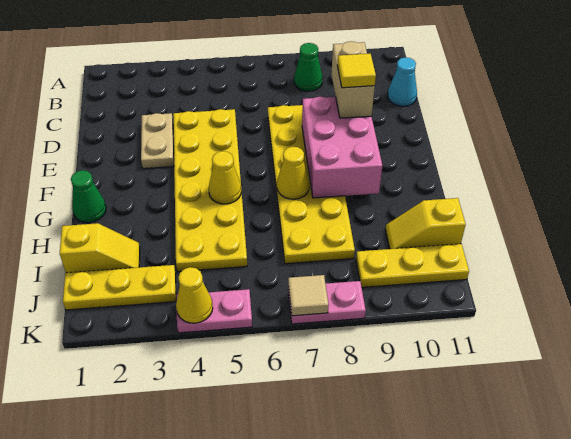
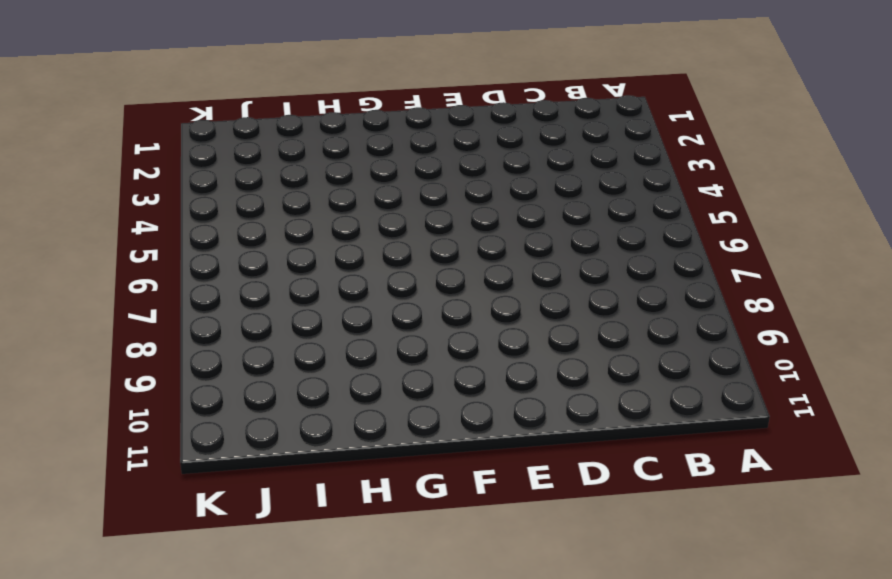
none -> green cone B8 level 1
none -> cyan cone C11 level 1
none -> tan plate D3:E3 level 1

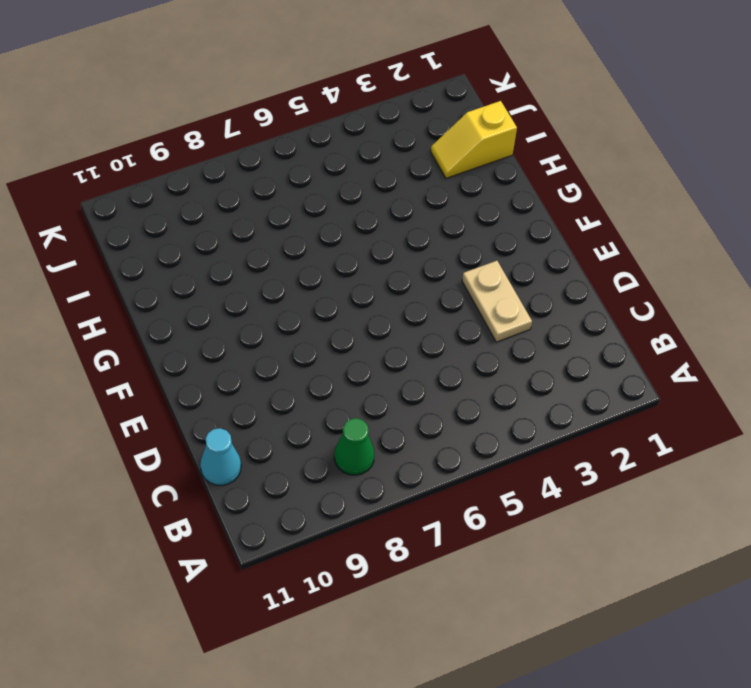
none -> yellow plate D4:I5 level 1
none -> yellow plate D7:I8 level 1
none -> green cone G1 level 1

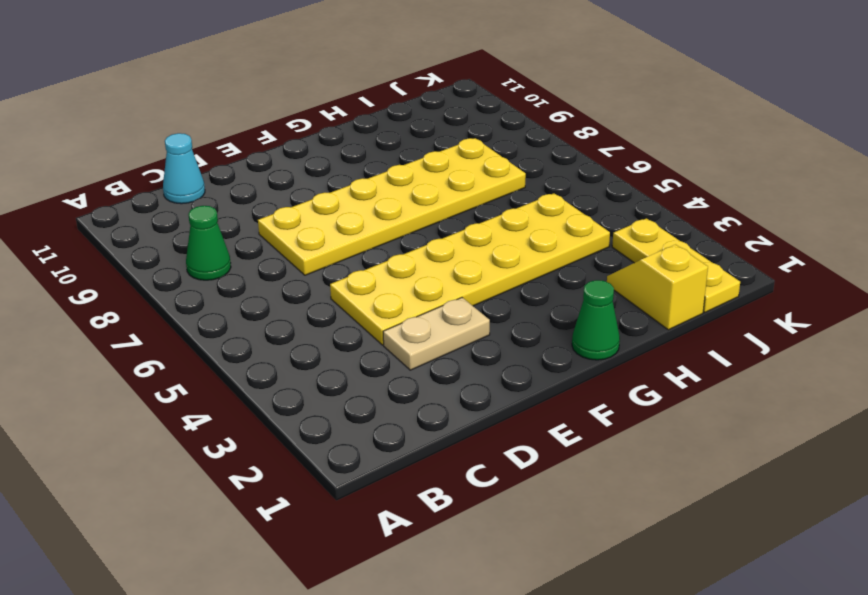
none -> yellow slope I10:I11 level 1 top 11
none -> yellow plate J9:J11 level 1
none -> pink plate K4:K5 level 1

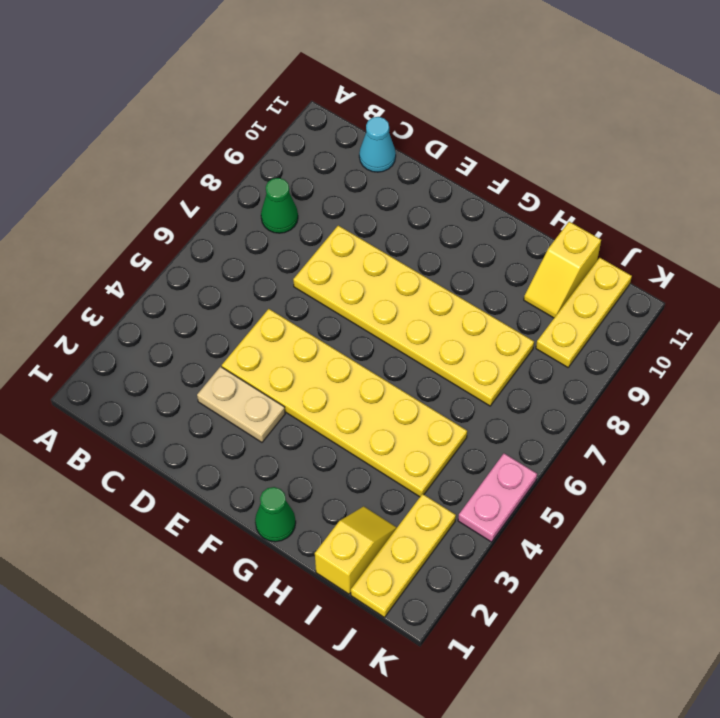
none -> pink plate K7:K8 level 1
none -> pink brick E8:G9 level 2
none -> yellow cone G5 level 2

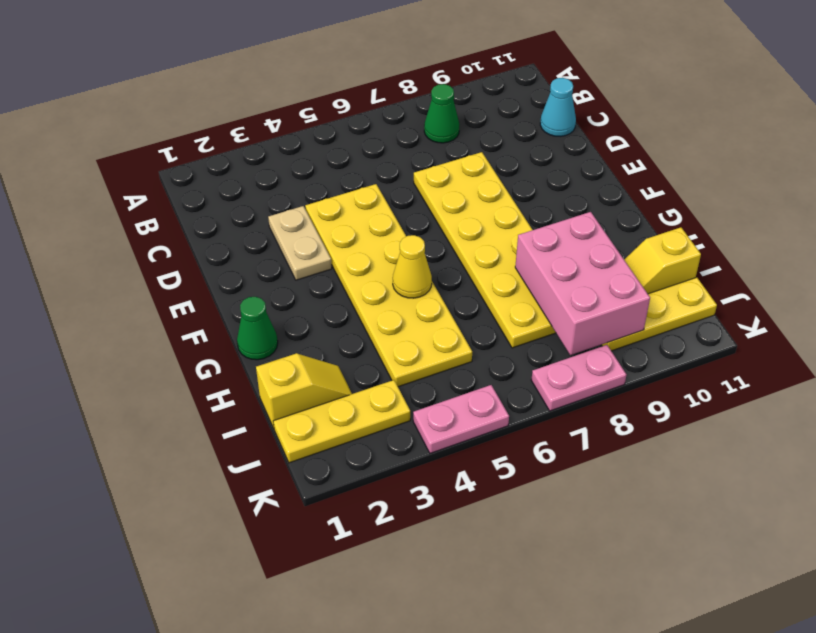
pink brick H8:J9 level 2 -> pink brick E8:G9 level 2
none -> yellow cone G7 level 2
none -> yellow cone K4 level 2
none -> tan tile K7 level 2

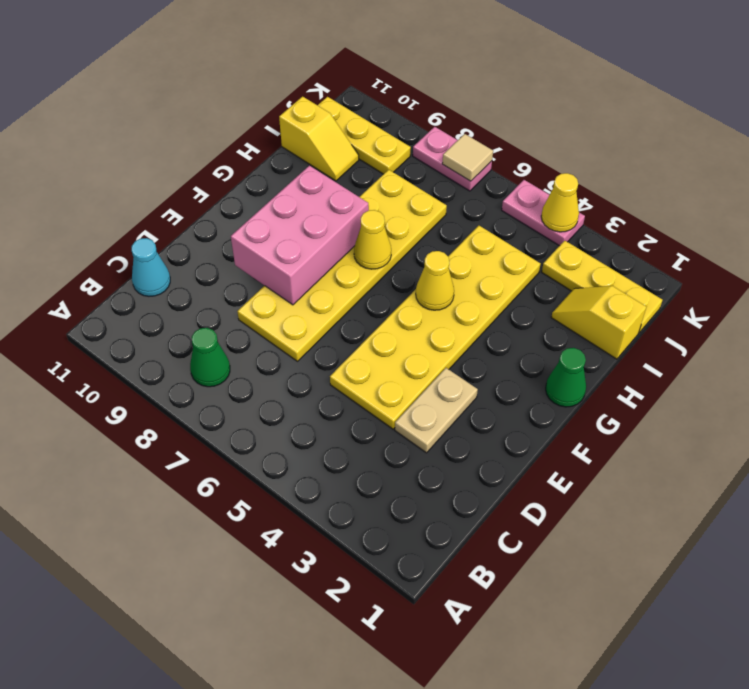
none -> tan brick D9:E9 level 3
none -> yellow tile E9 level 4

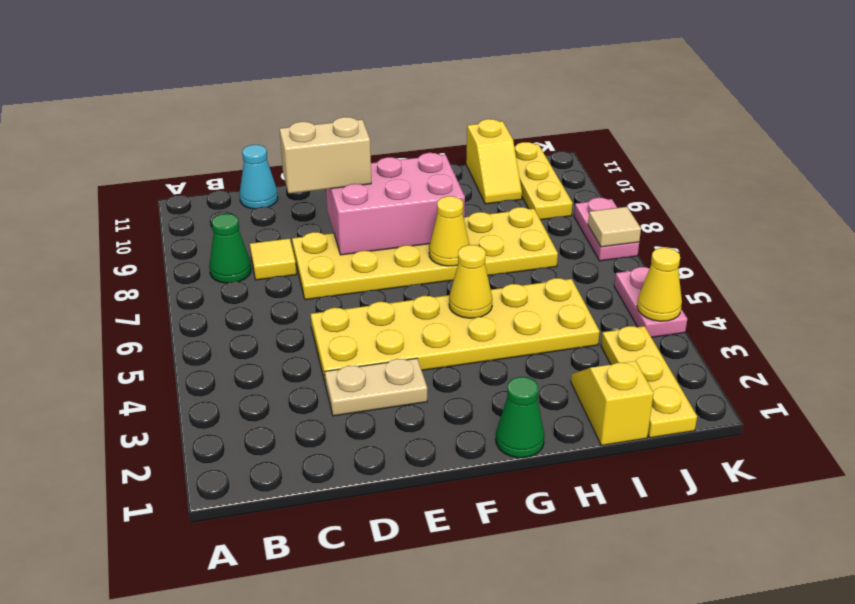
yellow tile C8 level 1 -> yellow tile E9 level 4

